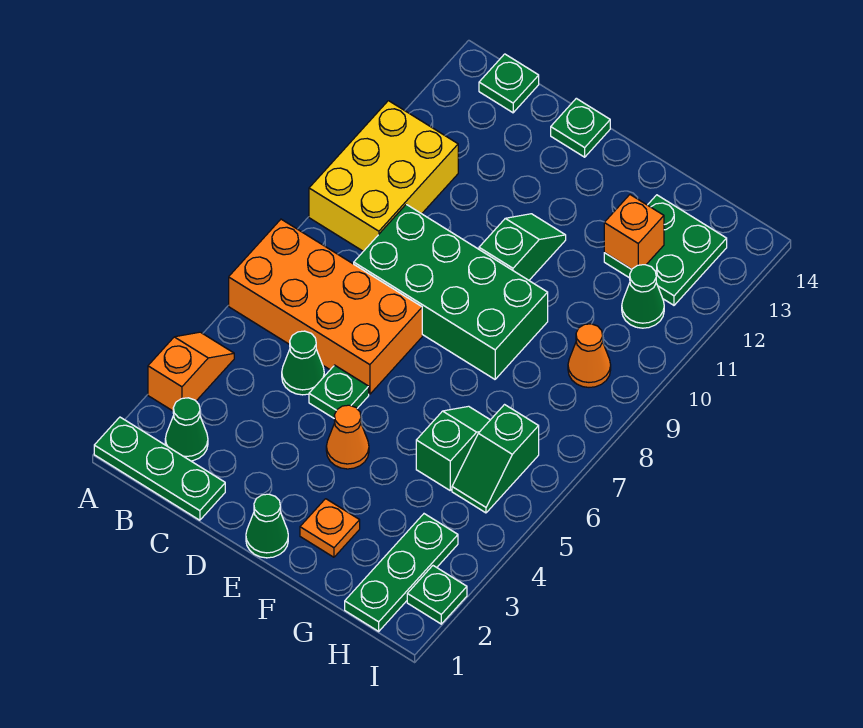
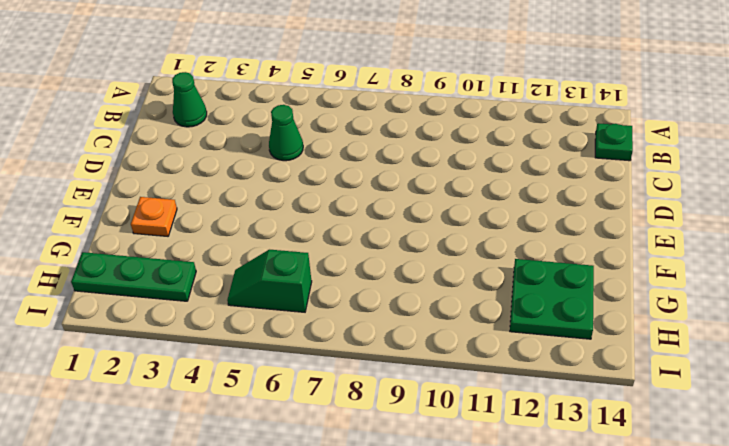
none -> green plate A1:C1 level 1
none -> orange slope A3:A4 level 1 top 3
none -> orange brick A6:D7 level 1

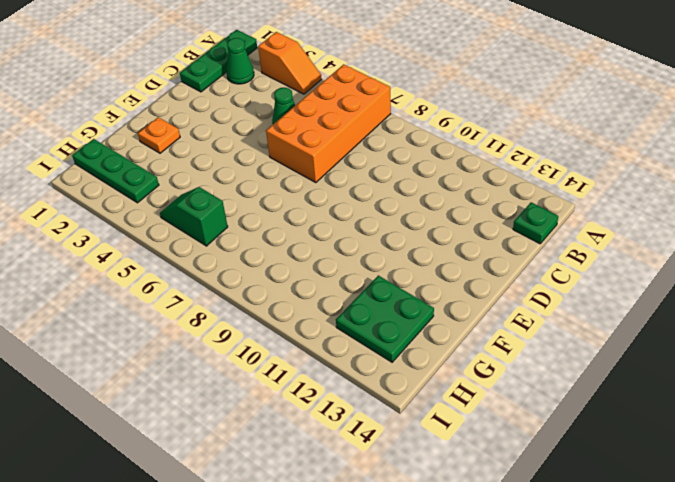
none -> yellow brick A9:B11 level 1
none -> green brick C8:F9 level 1
none -> green plate D5 level 1

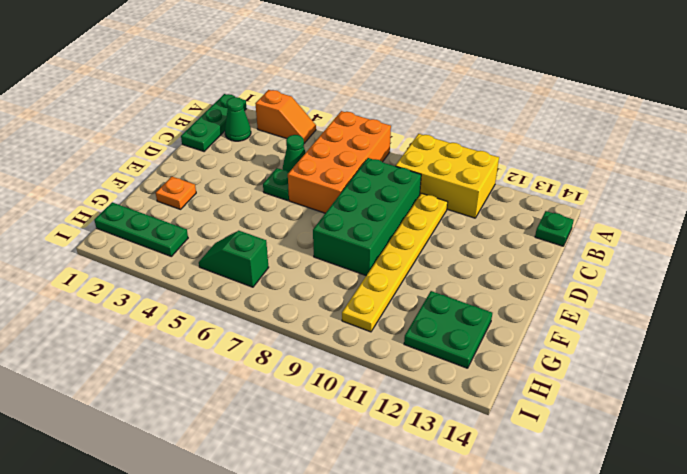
yellow plate C10:H10 level 1 -> green slope E10:E11 level 1 top 10
none -> green plate D14 level 1
none -> green cone E1 level 1
none -> orange cone E4 level 1

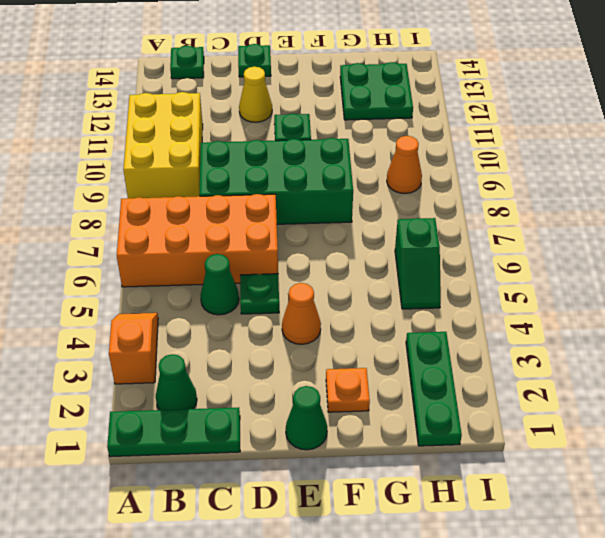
yellow cone D12 level 1 -> none
none -> green slope G5:G6 level 1 top 5
none -> green cone H11 level 1
none -> green plate I2 level 1

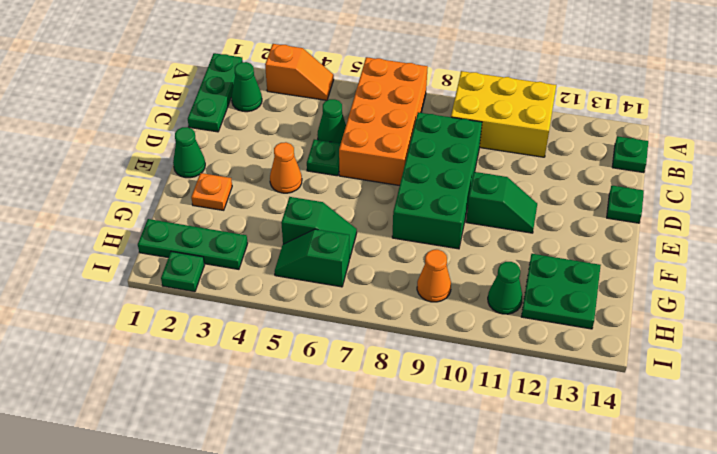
none -> orange brick G12 level 2

